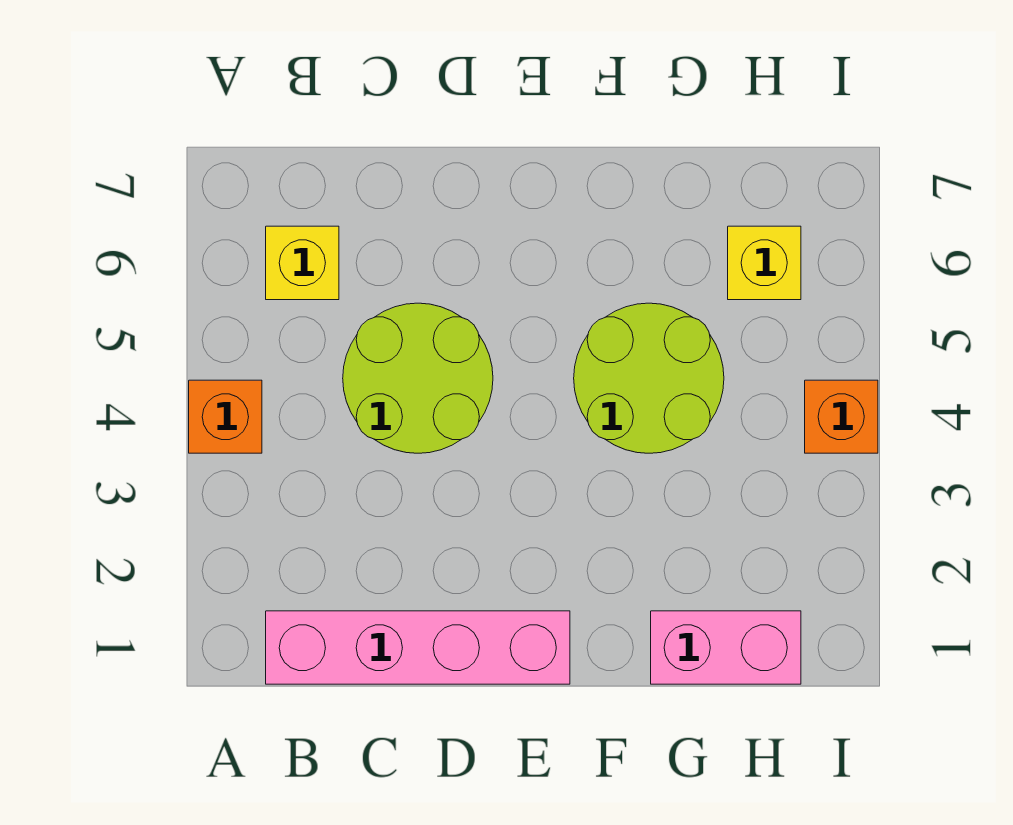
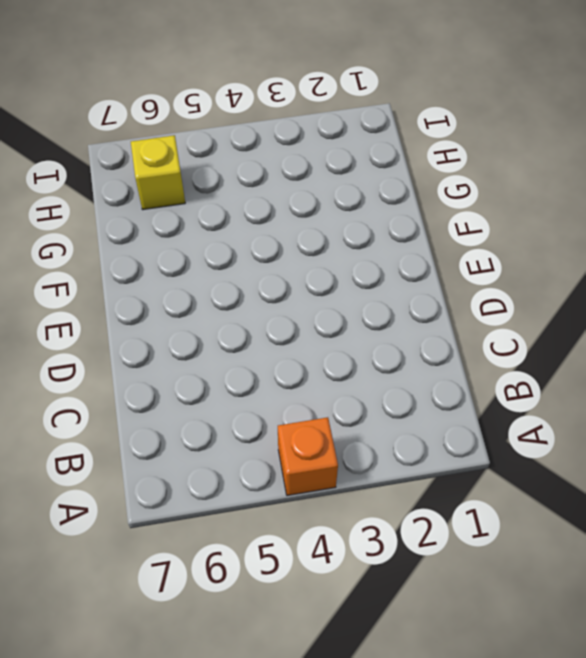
none -> pink brick B1:E1 level 1
none -> yellow brick B6 level 1

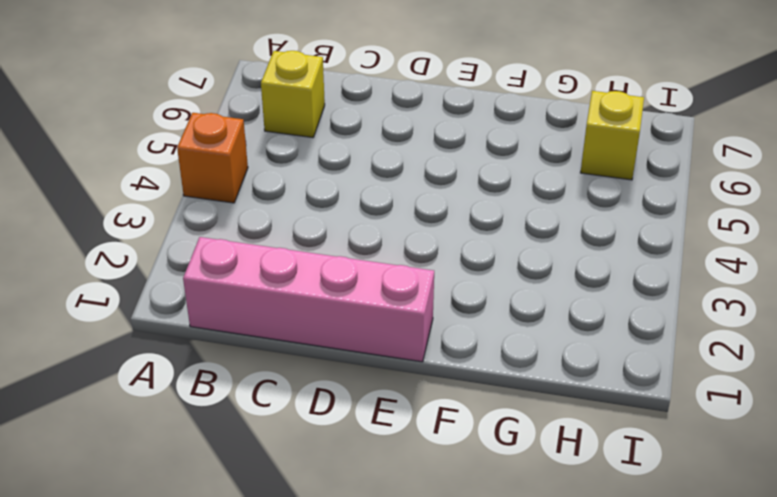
none -> lime round brick C4:D5 level 1
none -> lime round brick F4:G5 level 1

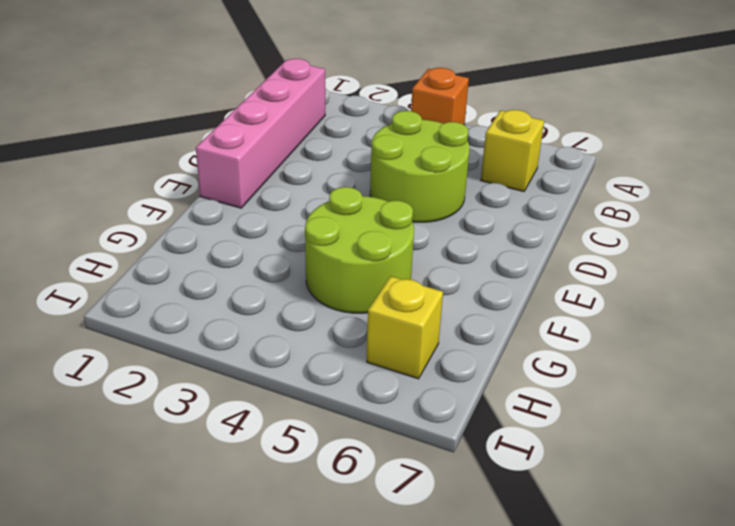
none -> pink brick G1:H1 level 1
none -> orange brick I4 level 1

